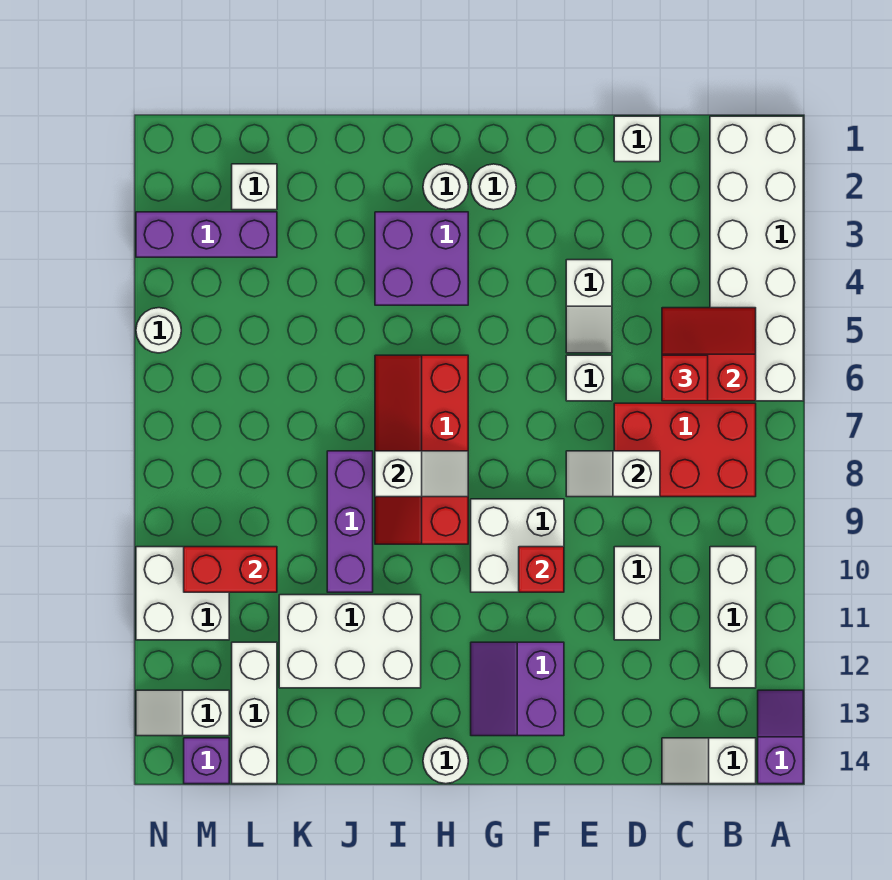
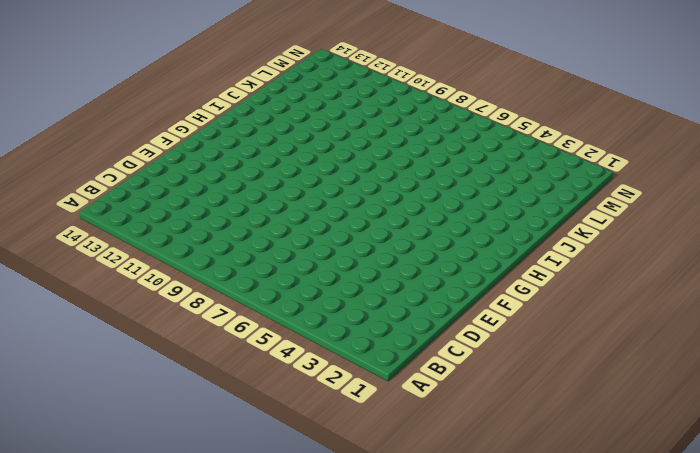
none -> white brick A1:B6 level 1
none -> purple slope A13:A14 level 1 top 14
none -> red brick B7:D8 level 1
none -> white brick B10:B12 level 1

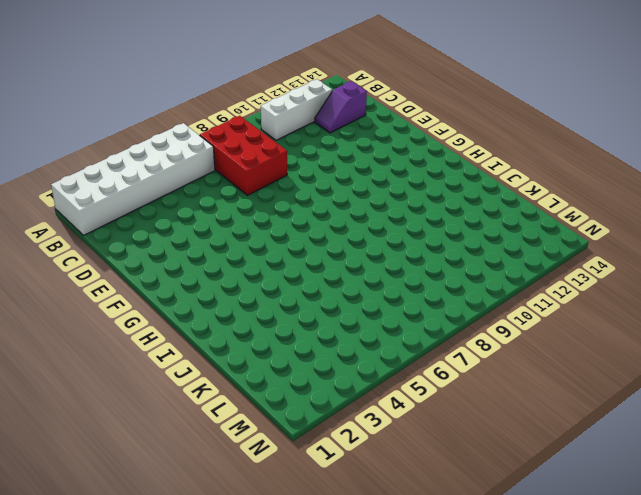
purple slope C12:C13 level 1 top 13 -> purple slope A13:A14 level 1 top 14
none -> white slope B14:C14 level 1 top B
none -> white brick D1 level 1
none -> white brick D10:D11 level 1
none -> white slope E4:E5 level 1 top 4

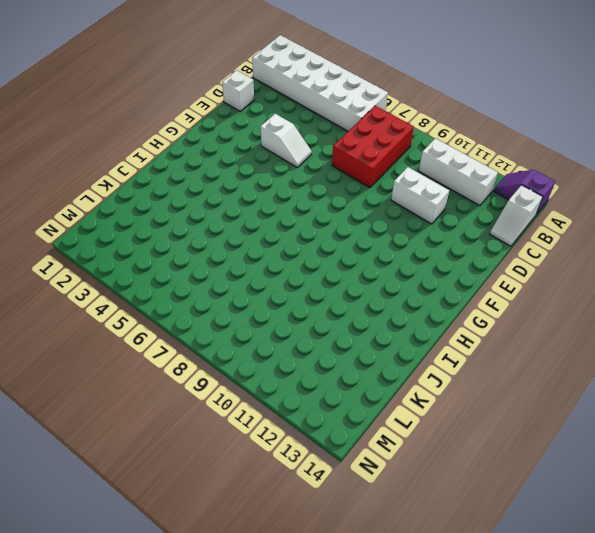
none -> white brick E6 level 1
none -> white brick F9:G10 level 1
none -> purple slope F12:G13 level 1 top F
none -> white round brick G2 level 1

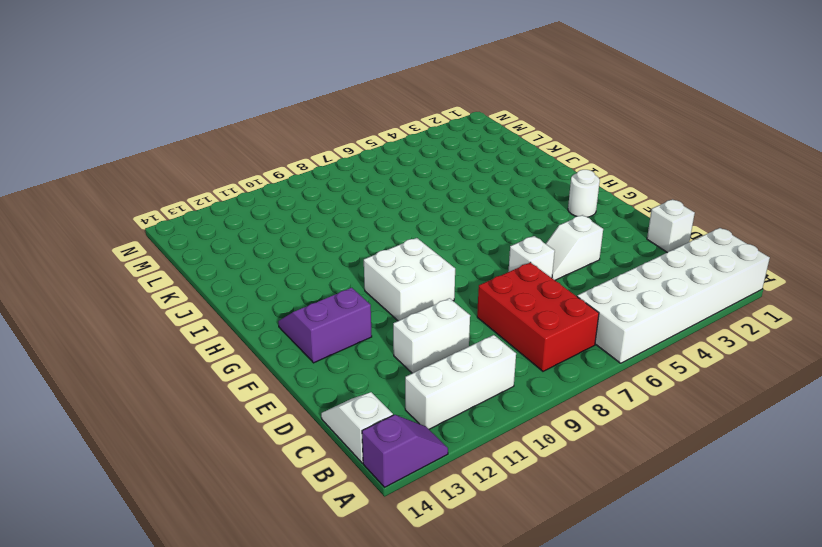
none -> white round brick H2 level 1
none -> purple brick H3:I4 level 1
none -> red slope H6:I9 level 1 top H
none -> white round brick H14 level 1

